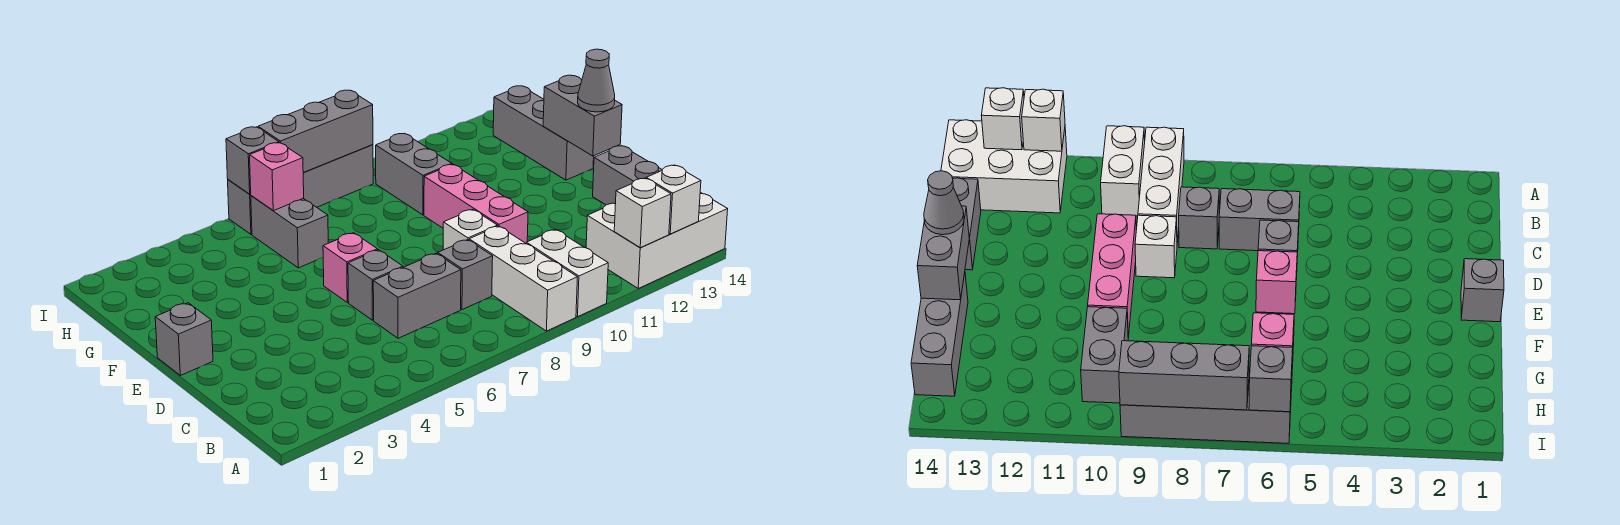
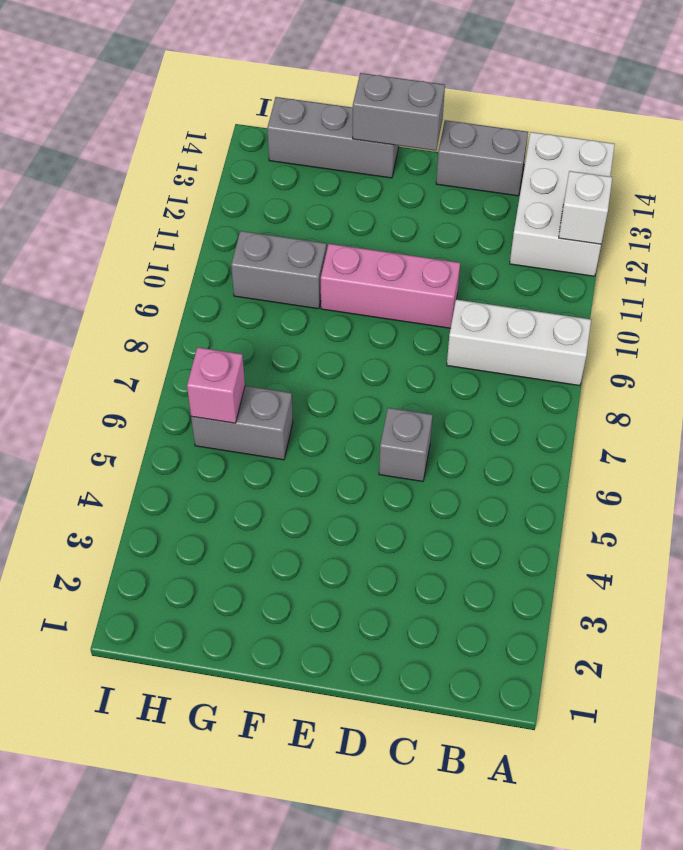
none -> white brick A10:B10 level 1
none -> grey brick C6:C7 level 1
none -> grey brick C8 level 1

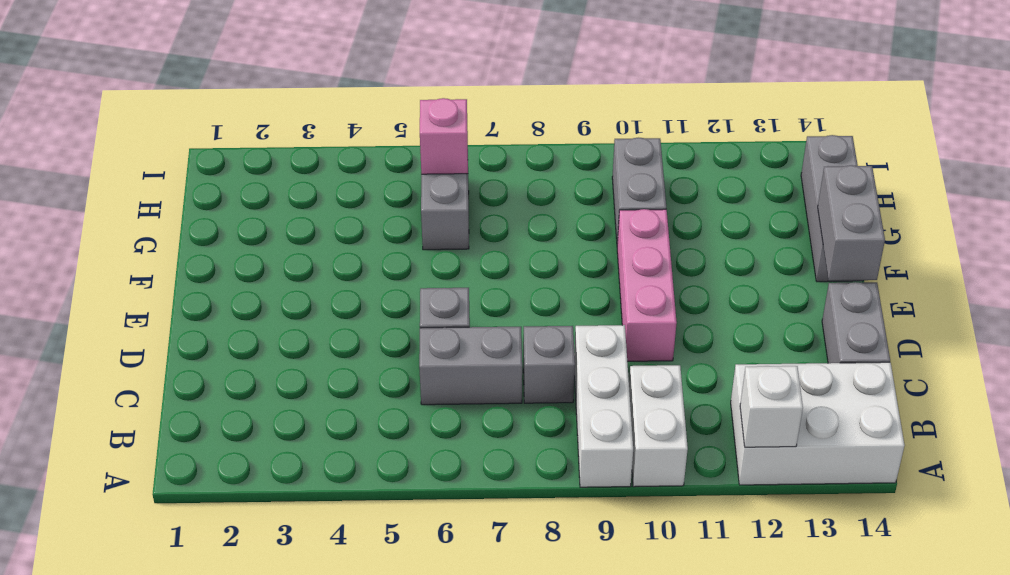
none -> white brick D9 level 1
none -> grey brick E1 level 1
none -> pink brick E6 level 1

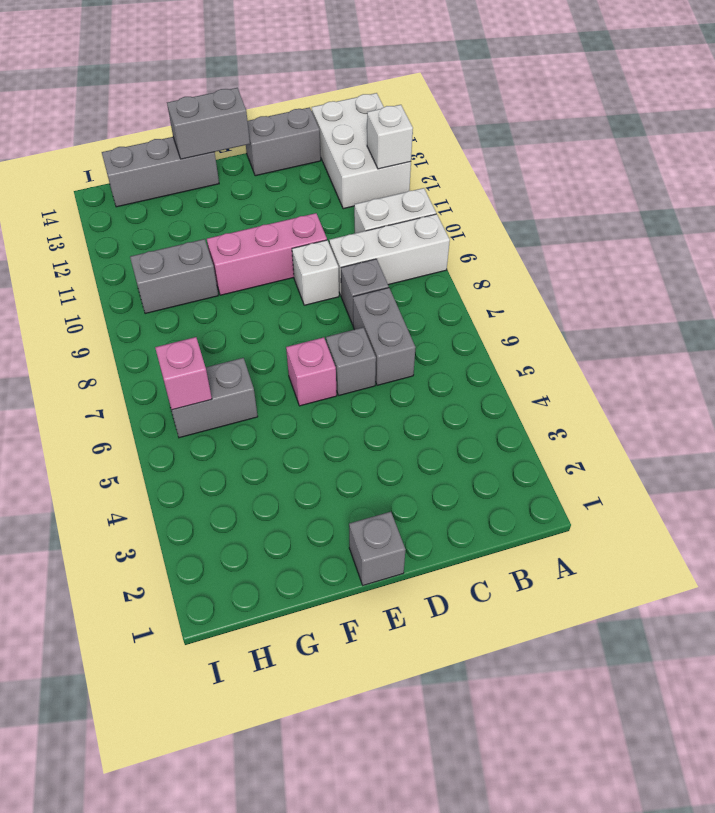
none -> grey brick I6:I9 level 1
none -> white brick A13 level 2
none -> grey brick I6 level 2

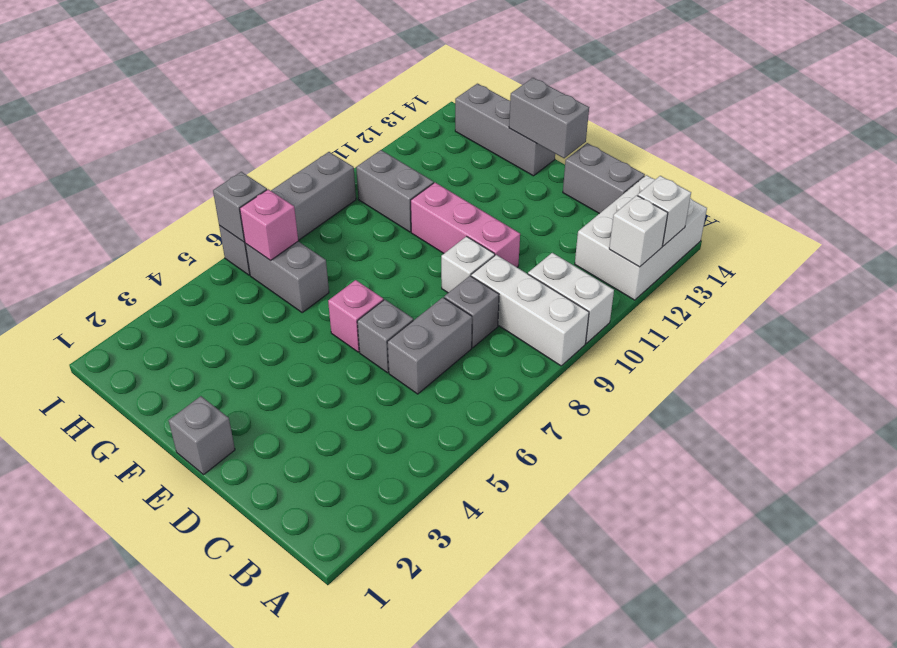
none -> grey brick I7:I9 level 2
none -> grey cone E14 level 3

